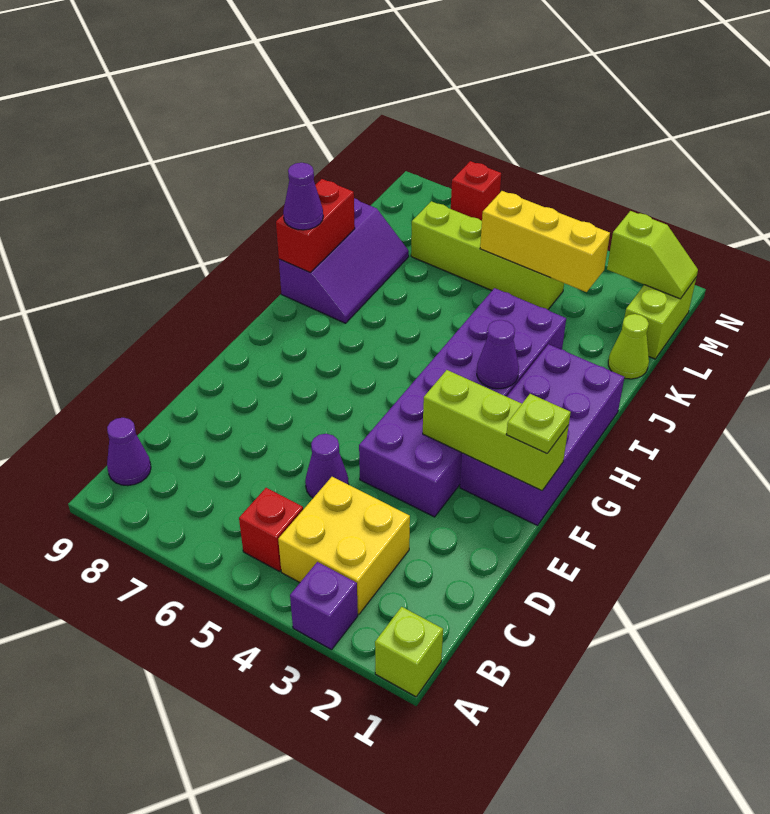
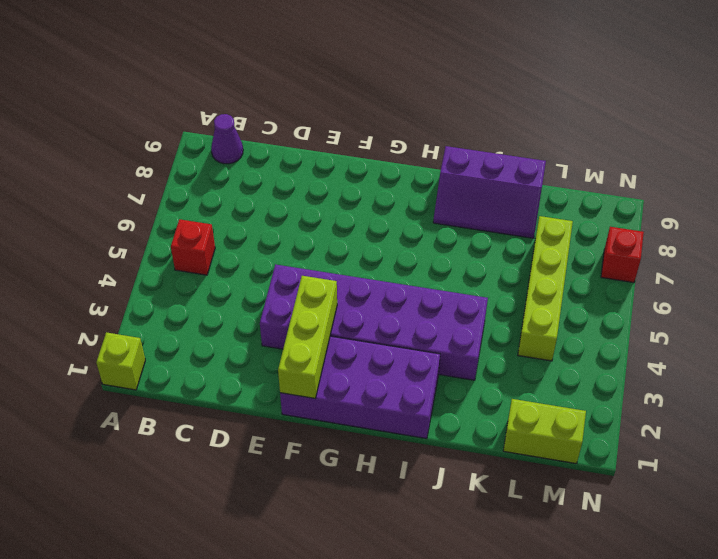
none -> purple brick A3 level 1
none -> yellow brick B3:C4 level 1
none -> purple cone D5 level 1

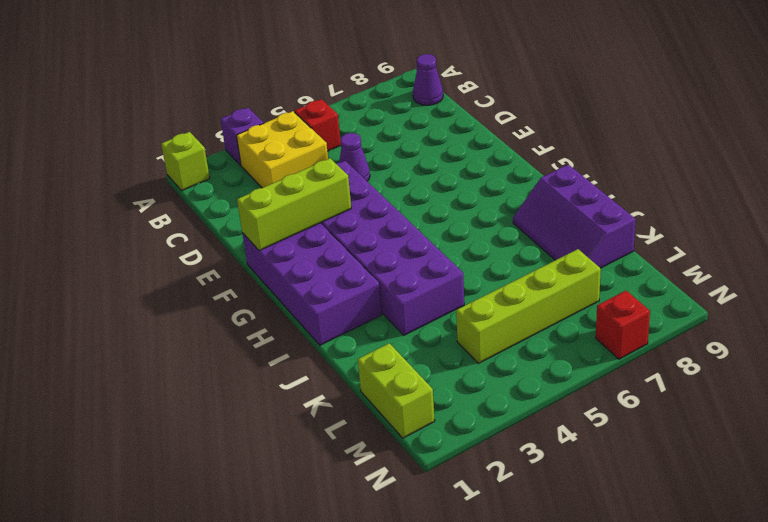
none -> lime cone K1 level 1
none -> purple cone H3 level 2
none -> red brick I9:J9 level 2

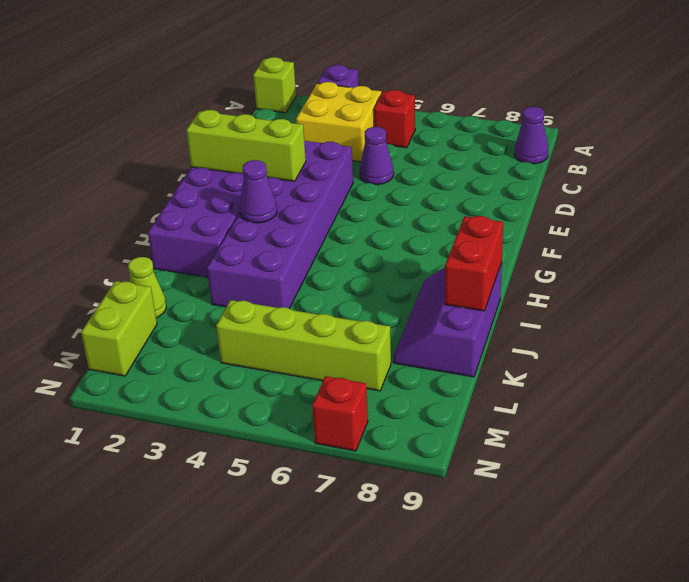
none -> yellow brick L3:L5 level 2
none -> lime slope M1:M2 level 2 top 2
none -> lime plate F1 level 3

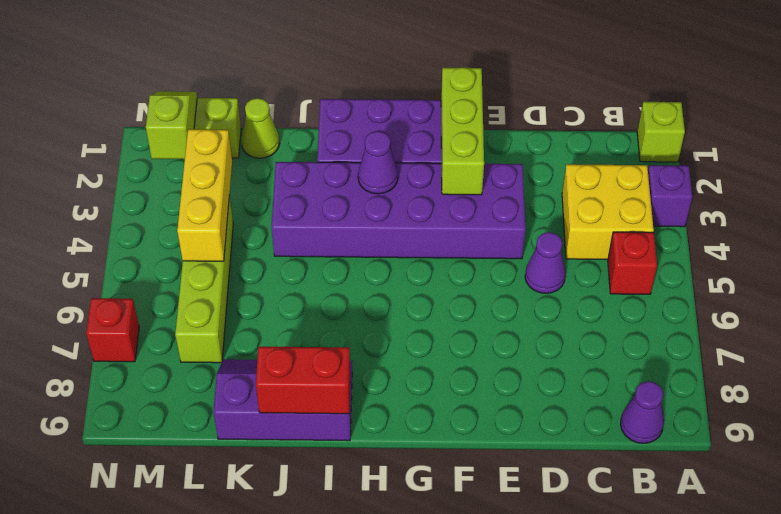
none -> lime plate F1 level 3
none -> purple cone I9 level 3

